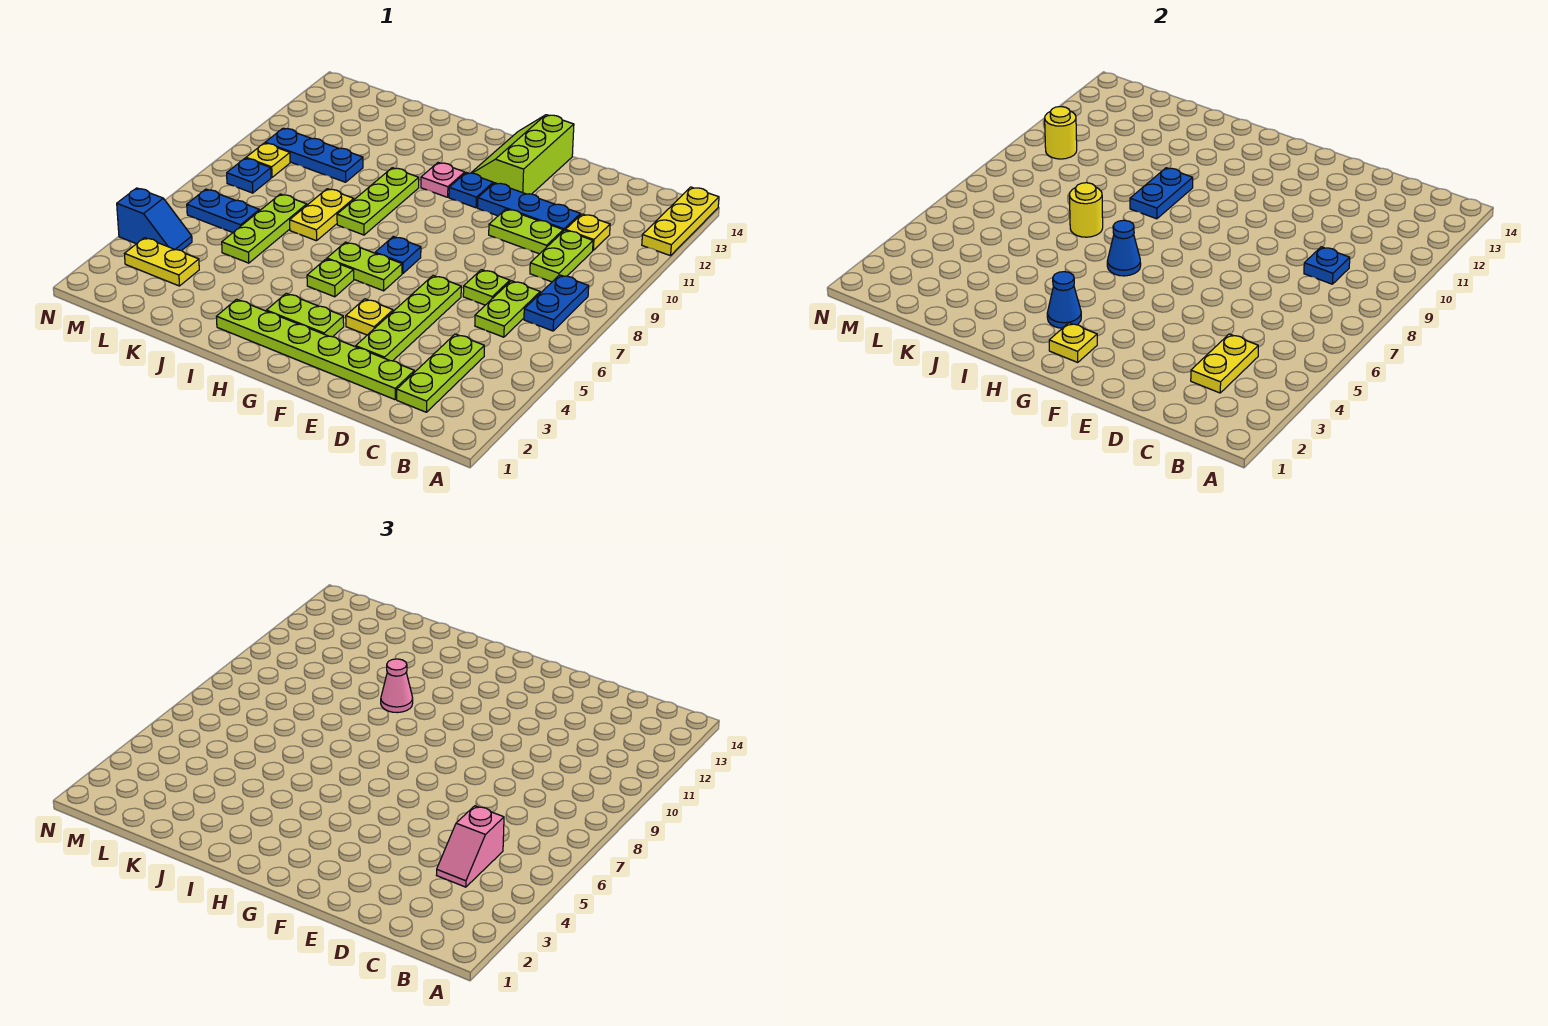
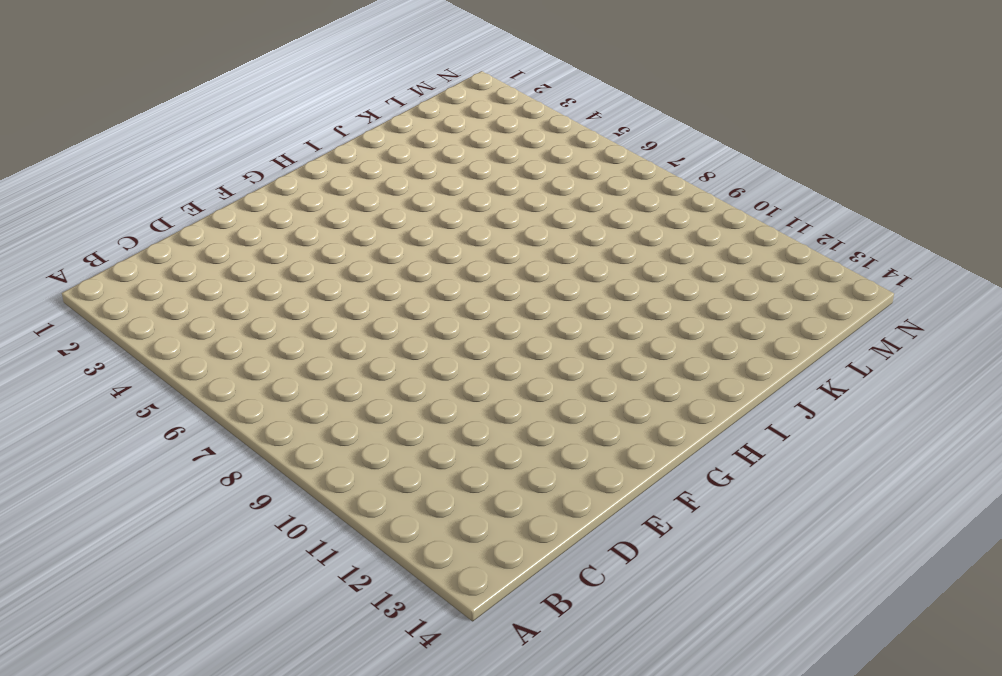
none -> yellow plate A12:A14 level 1
none -> blue plate B7:B8 level 1
none -> lime plate C2:C4 level 1
none -> lime plate C6:C7 level 1

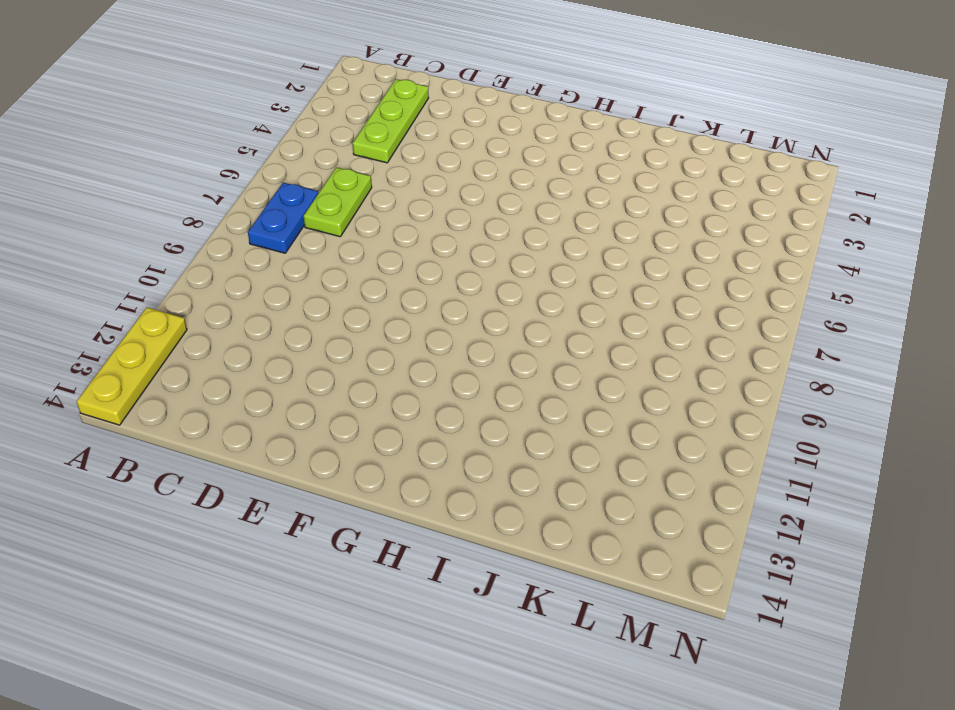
none -> lime plate C9:C10 level 1
none -> yellow plate C11 level 1
none -> lime plate D2:I2 level 1
none -> lime plate D7 level 1

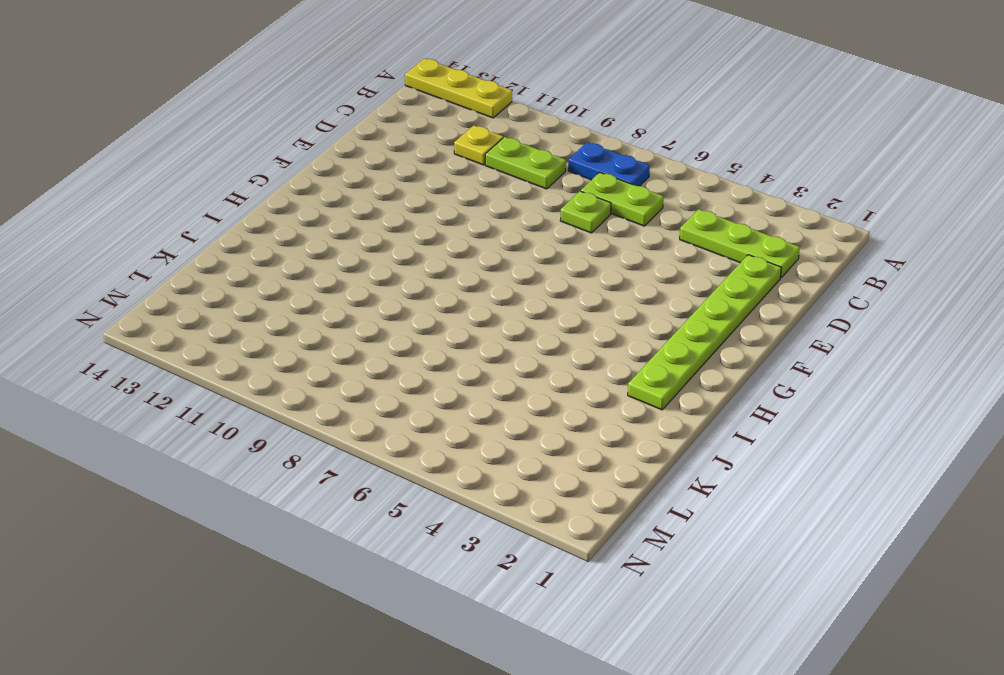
none -> lime plate D10:E10 level 1
none -> blue plate D11:F11 level 1
none -> lime plate E3:E6 level 1
none -> yellow plate F4 level 1

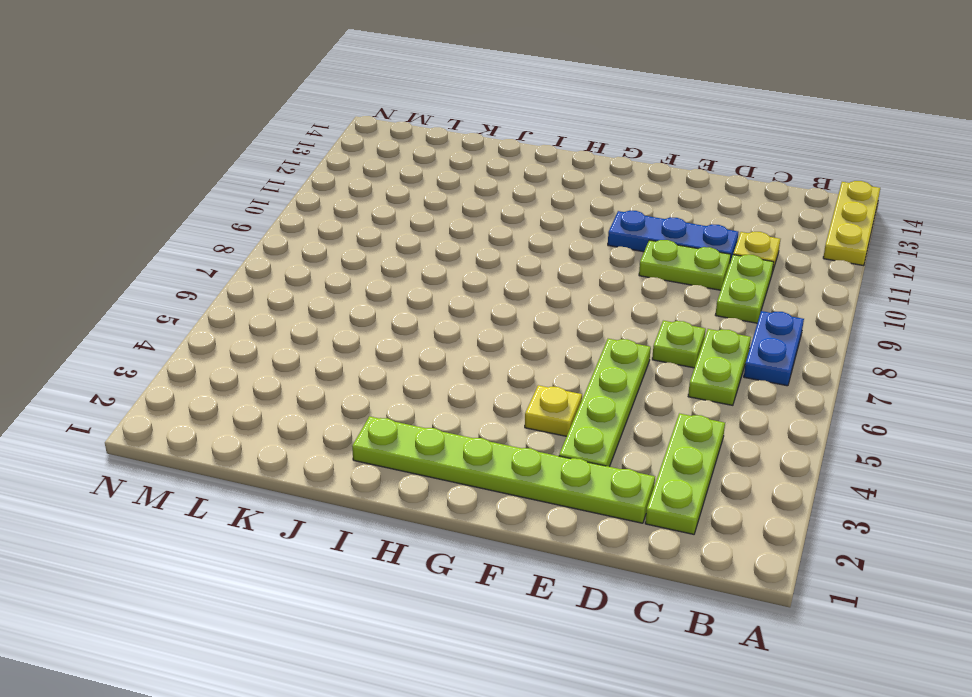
none -> lime slope F12:G14 level 1 top F
none -> lime plate G3:H3 level 1
none -> lime plate G6:H6 level 1
none -> blue plate G7 level 1

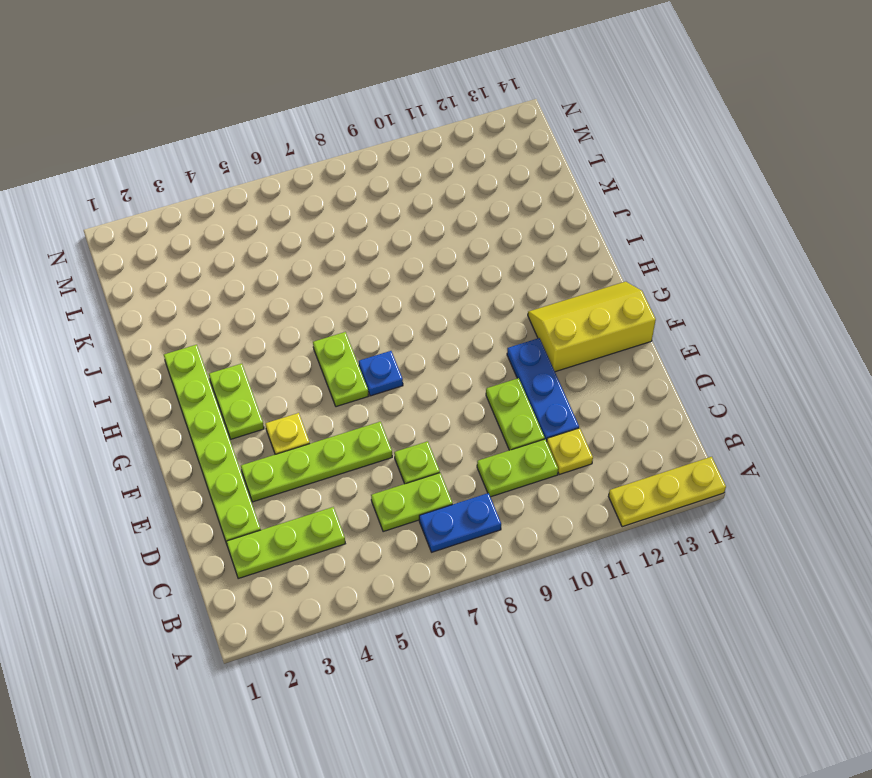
yellow slope F12:G14 level 1 top F -> lime slope F12:G14 level 1 top F
none -> blue plate G11 level 1
none -> lime plate H5 level 1
none -> pink plate H11 level 1
none -> lime plate I8:I10 level 1

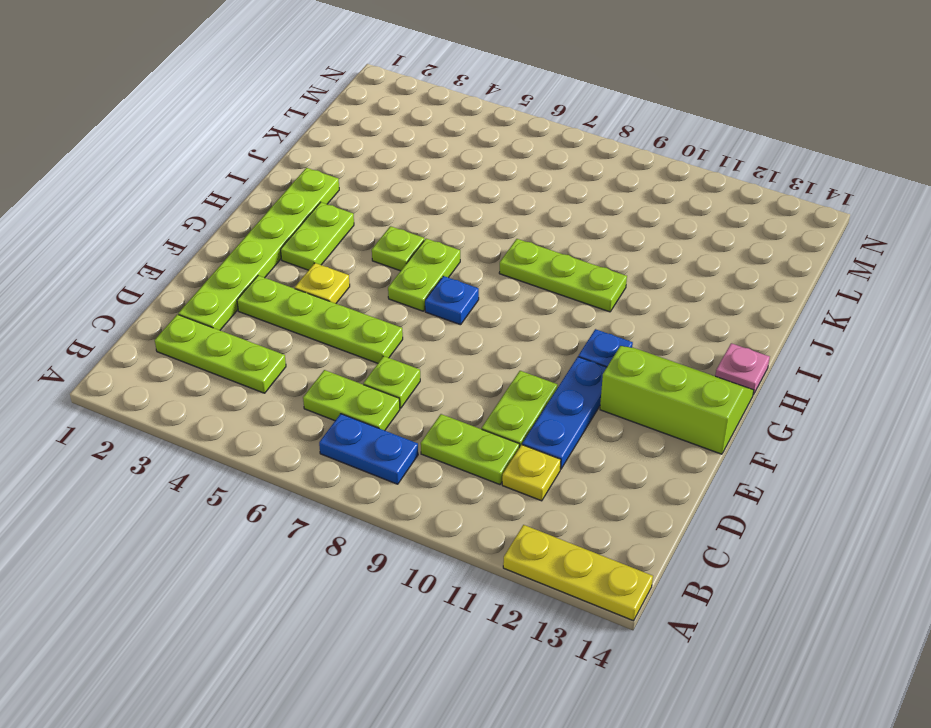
pink plate H14 level 1 -> pink plate H11 level 1
none -> yellow plate J7:J8 level 1
none -> lime plate K5:K7 level 1
none -> blue plate K10:M10 level 1
none -> yellow plate L3:M3 level 1

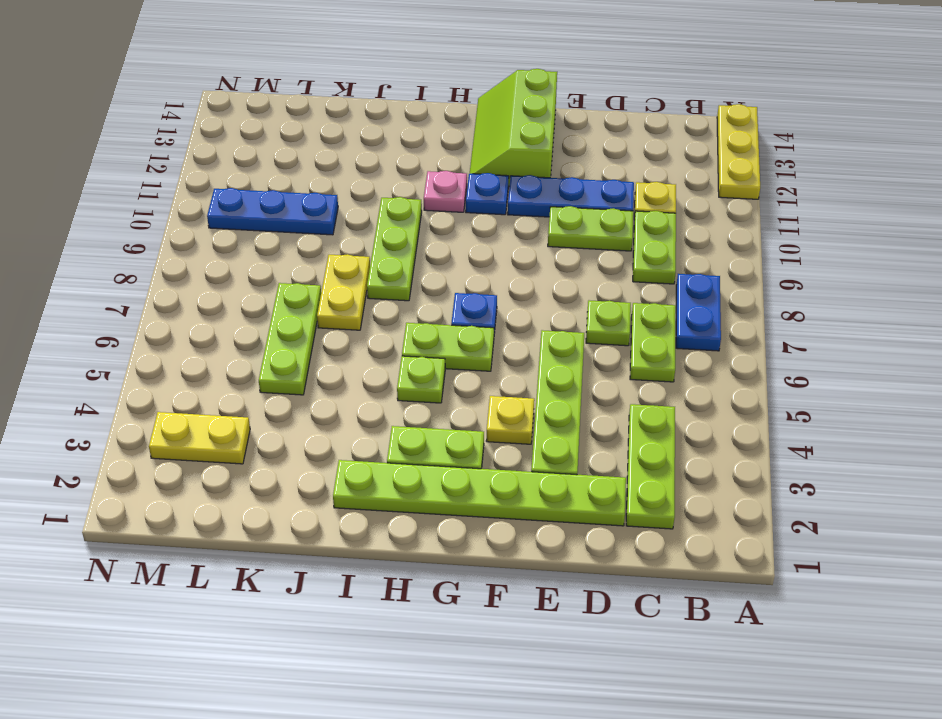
none -> blue plate L6:M6 level 1
none -> blue slope M4:N4 level 1 top N
none -> blue plate M8 level 1
none -> yellow plate M9 level 1

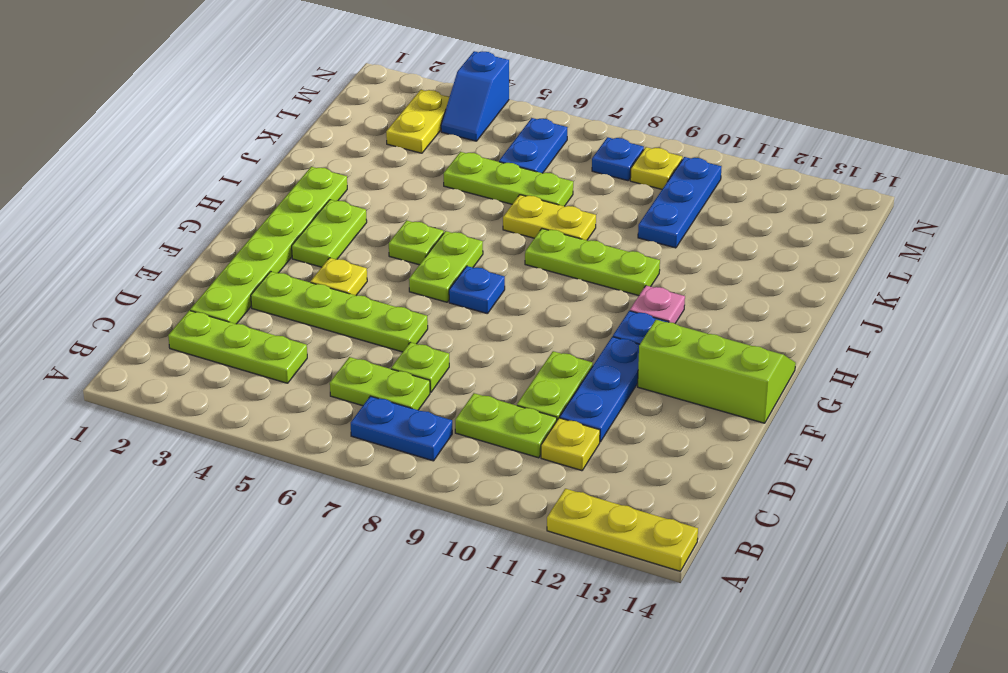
none -> yellow plate C3:C4 level 2
none -> blue plate C9 level 2
none -> yellow plate G2 level 2
none -> blue cone H3 level 2

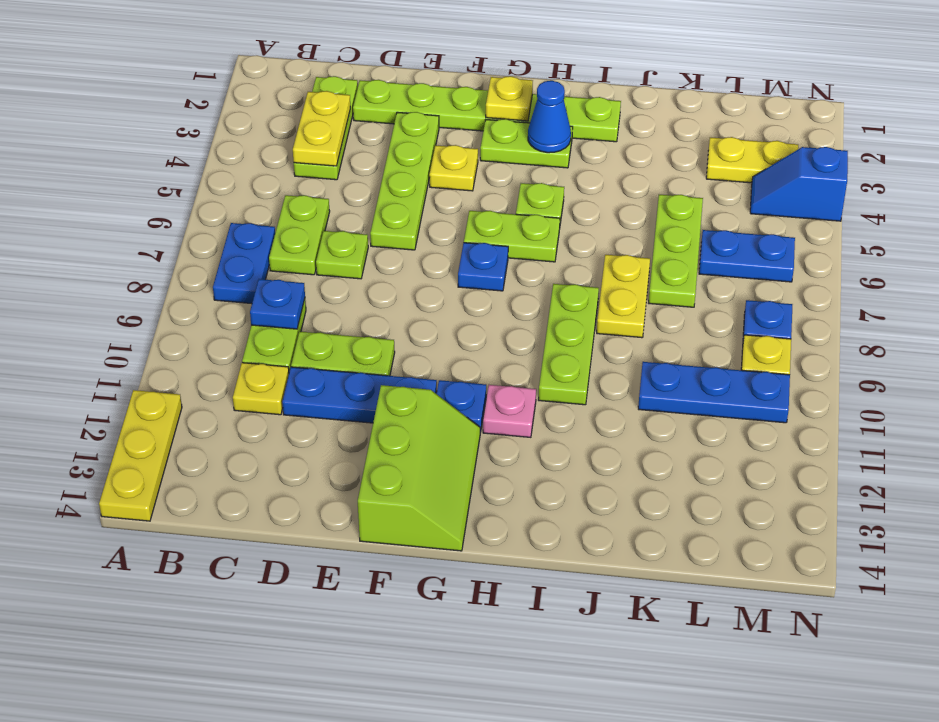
none -> blue cone H6 level 2
none -> blue plate I9:I10 level 2
none -> yellow round brick J7 level 2
none -> yellow round brick M10 level 2

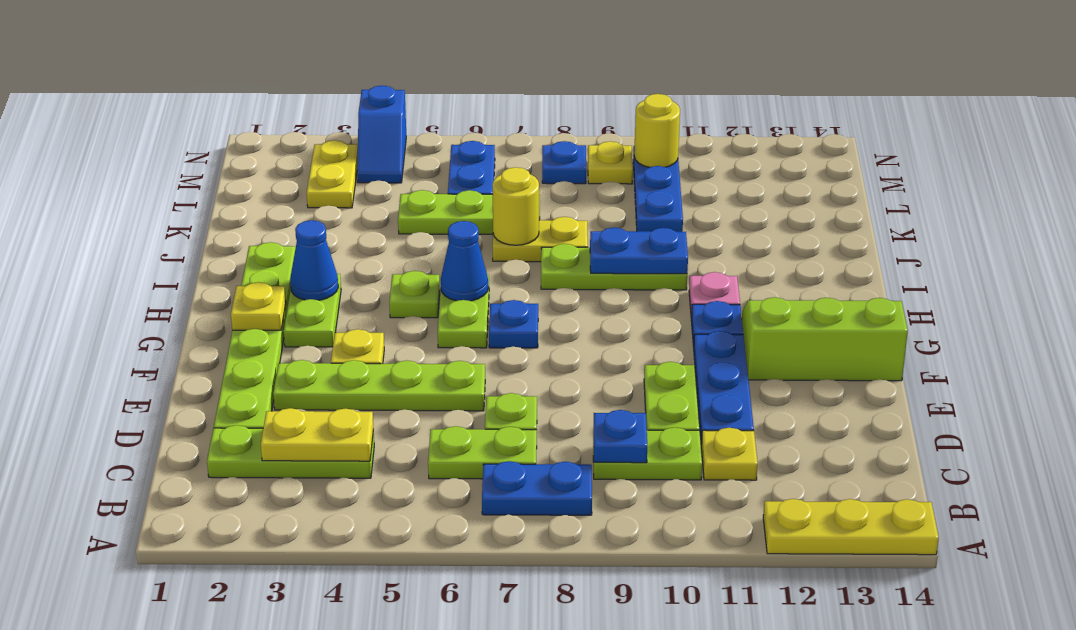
none -> pink slope C4:C5 level 3 top 5
none -> pink cone I10 level 3

